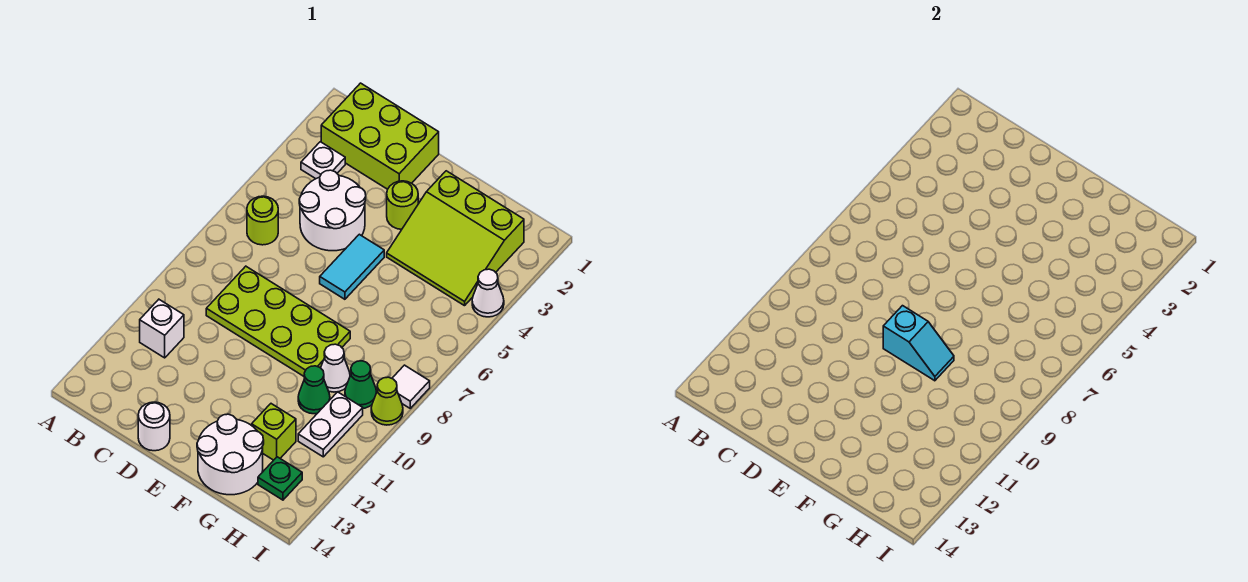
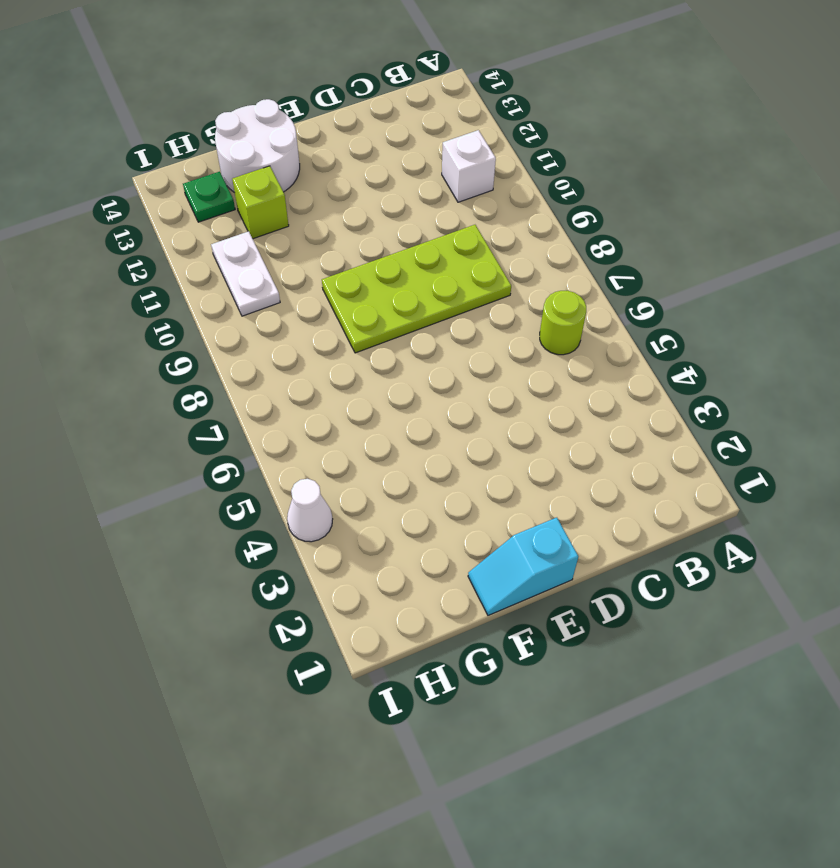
cyan slope E1:F1 level 1 top E -> cyan slope E9:F9 level 2 top E
none -> lime brick B1:D2 level 1
none -> white plate B3 level 1
none -> white round brick C4:D5 level 1

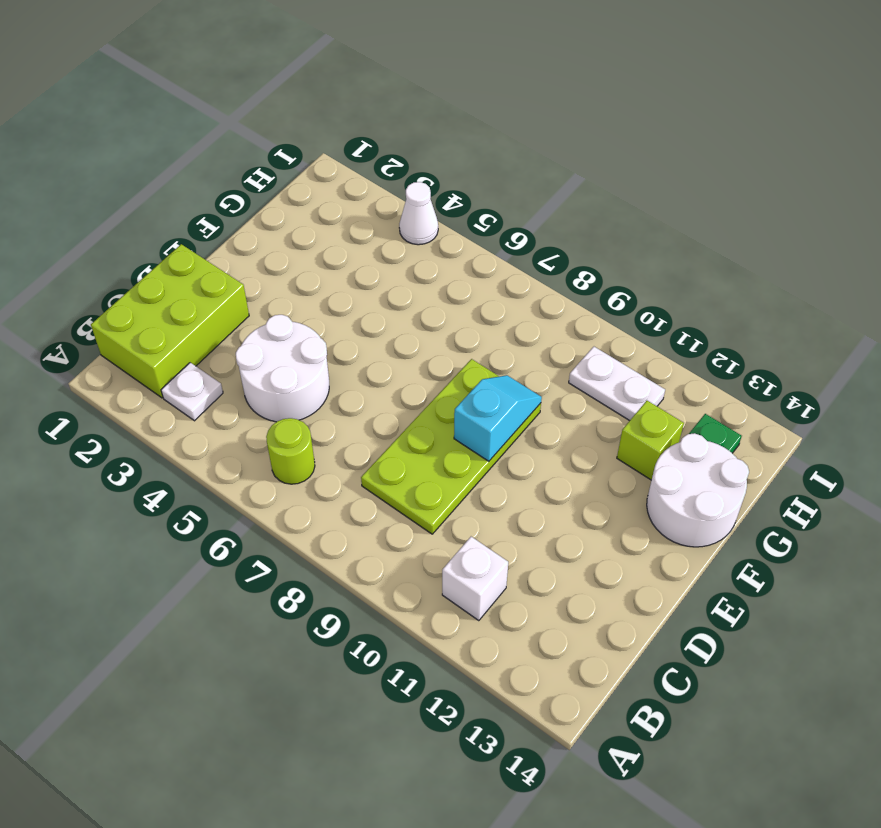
none -> white round brick D14 level 1
none -> lime round brick E3 level 1
none -> cyan tile E5:E6 level 1

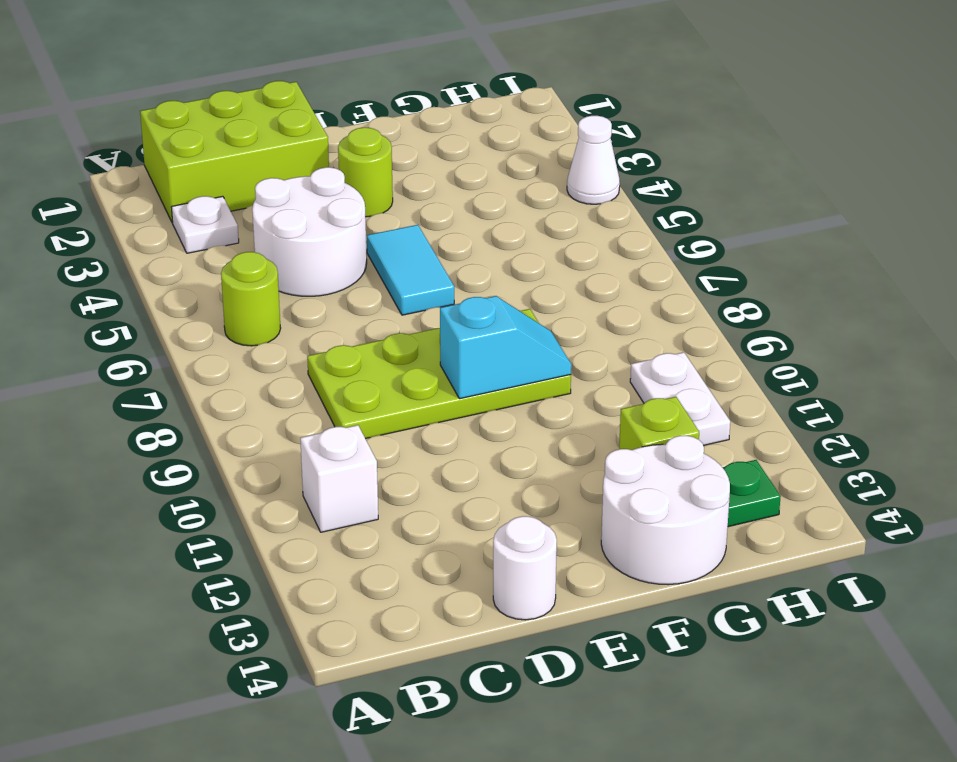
none -> lime slope F2:H4 level 1 top 2
none -> white cone G9 level 1
none -> green cone G10 level 1

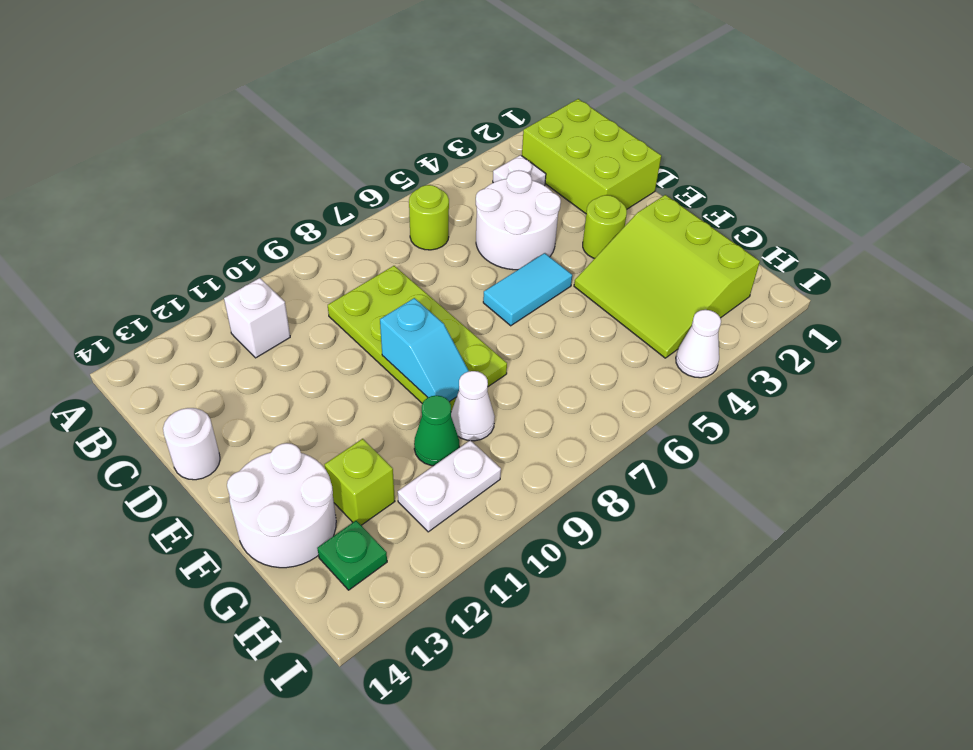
none -> green cone H9 level 1
none -> white tile I8 level 1
none -> lime cone I9 level 1

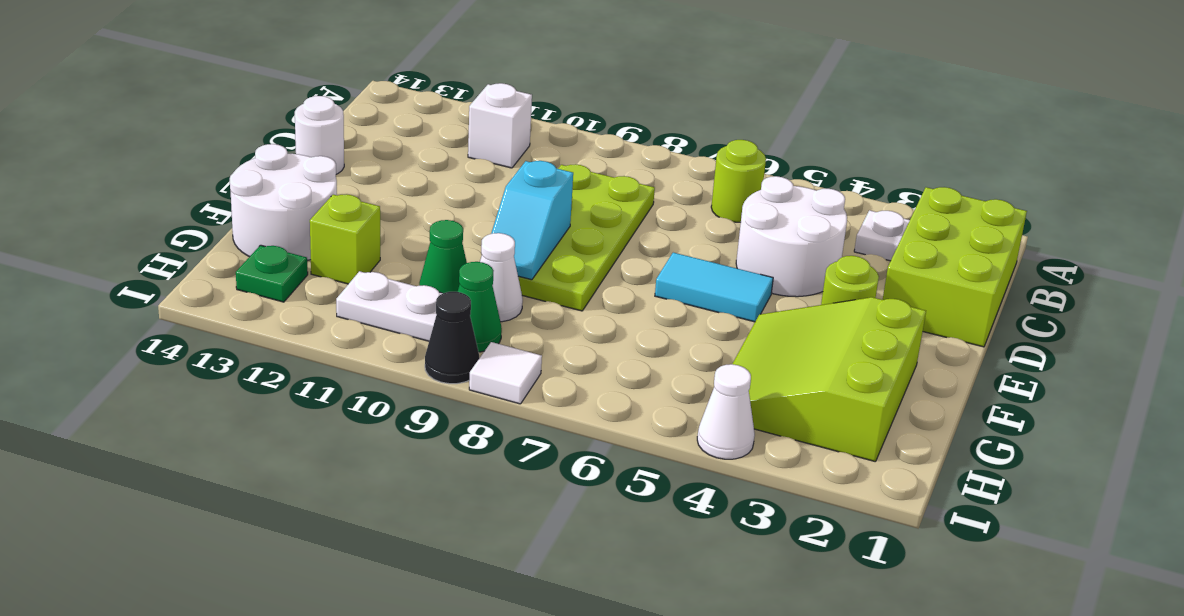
black cone I9 level 1 -> lime cone I9 level 1

